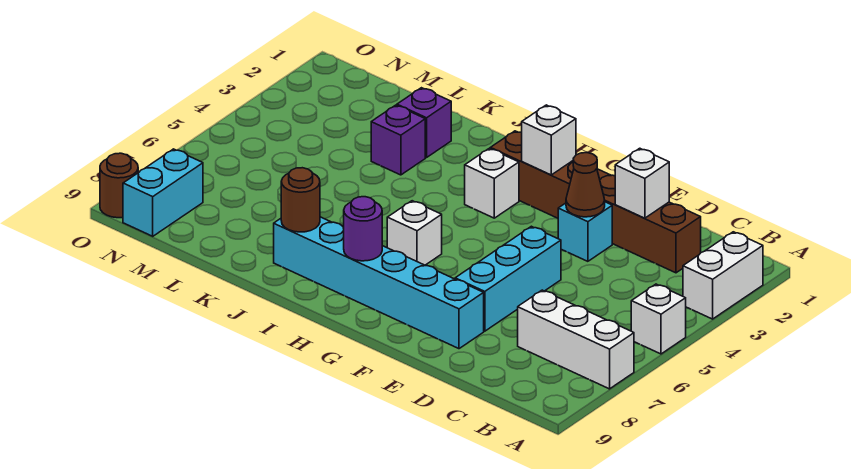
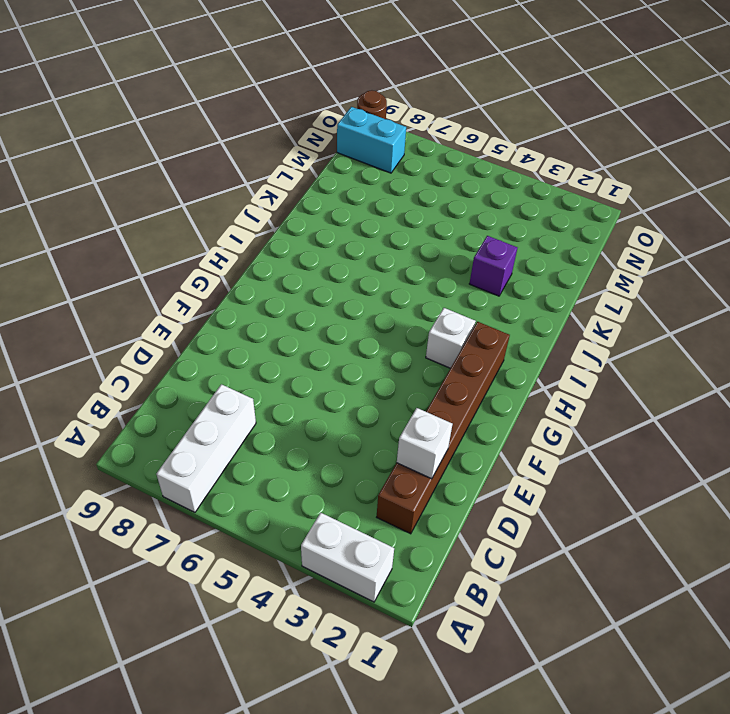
none -> white brick A5 level 1
none -> cyan brick E3 level 1
none -> cyan brick E5:E7 level 1

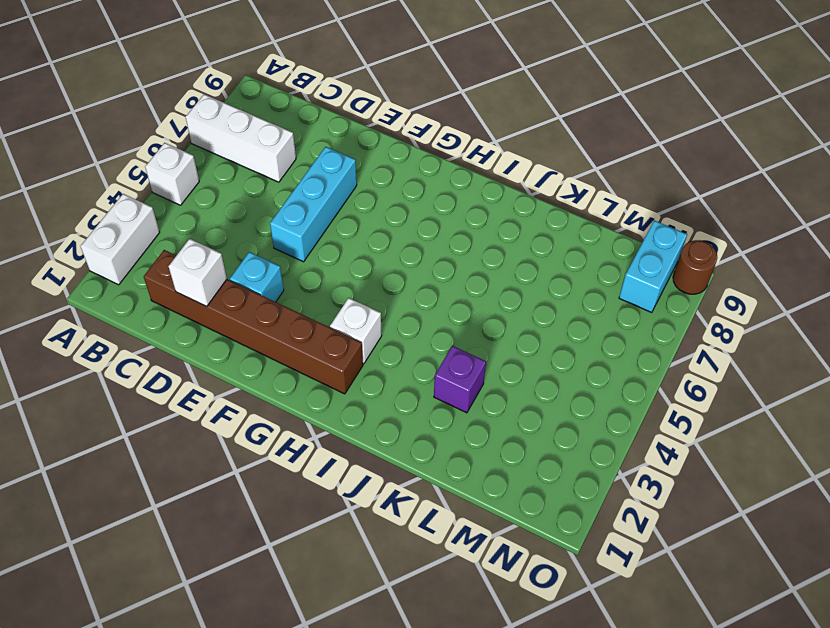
none -> cyan brick E8:J8 level 1
none -> white brick H6 level 1
none -> purple brick K2 level 1

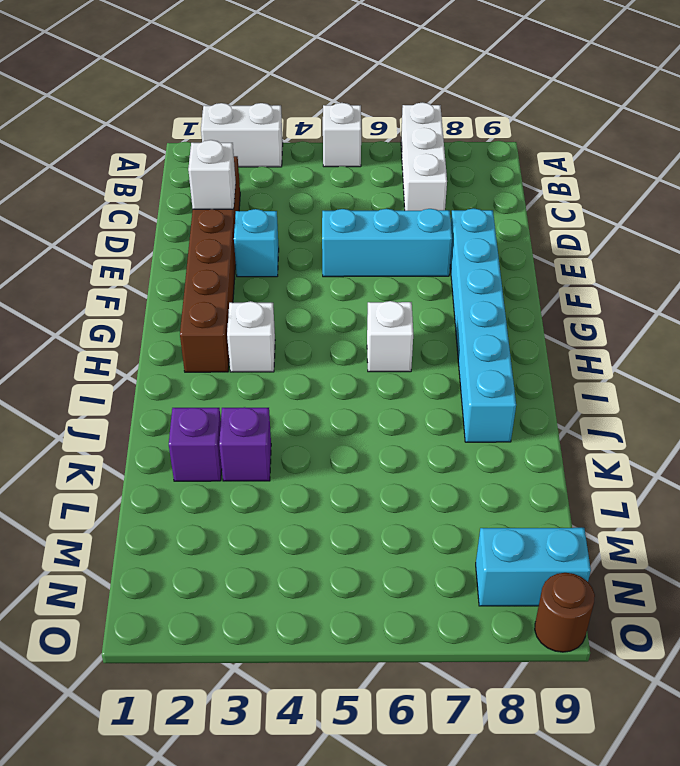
none -> brown cone E3 level 2
none -> white brick G2 level 2
none -> purple round brick H8 level 2

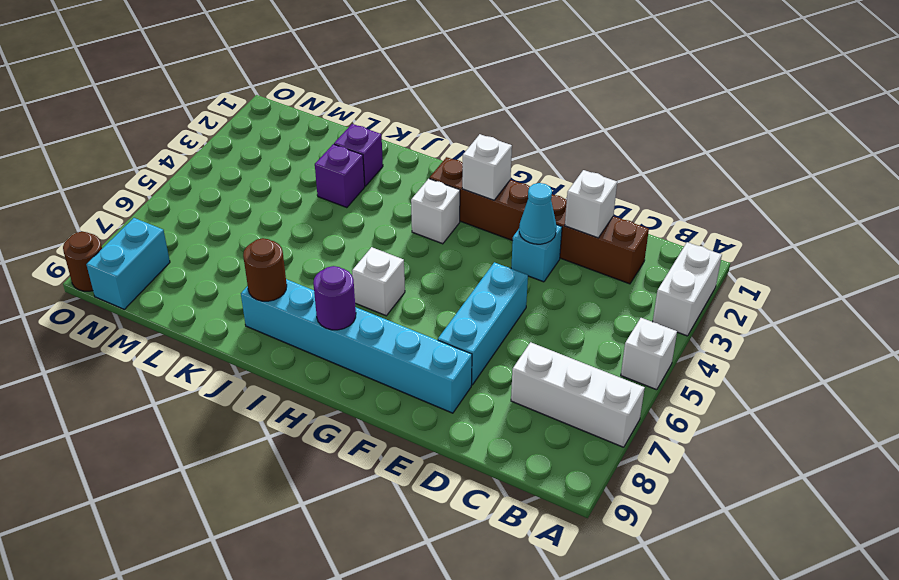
cyan cone E3 level 2 -> brown cone E3 level 2

